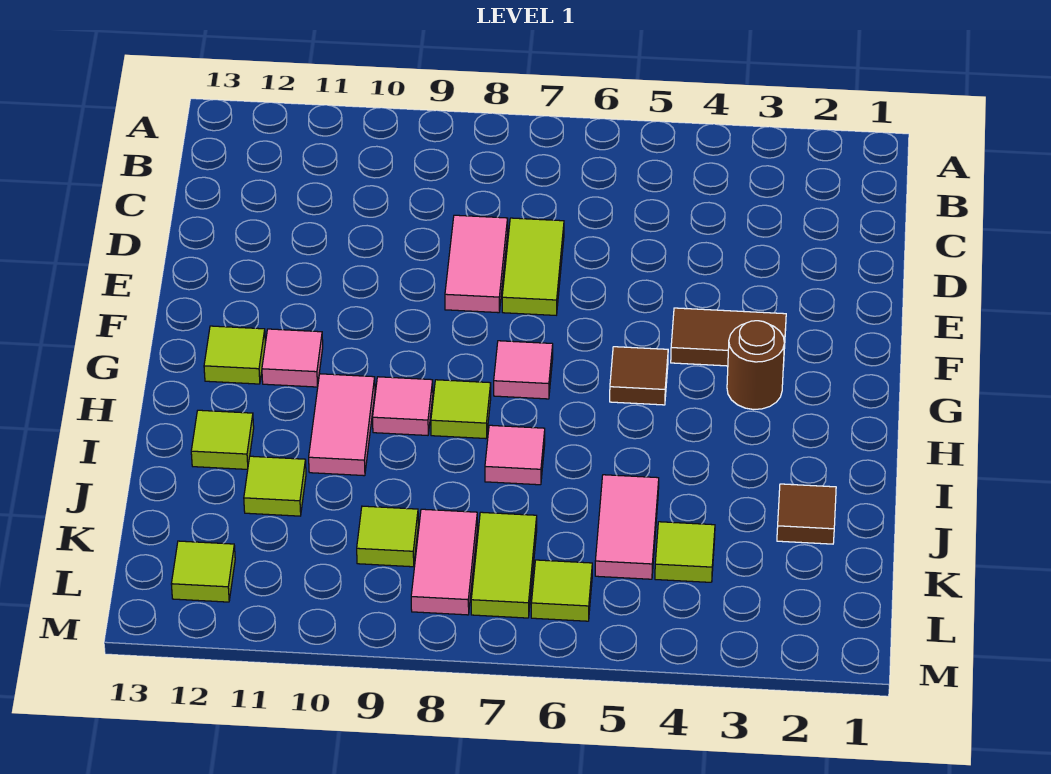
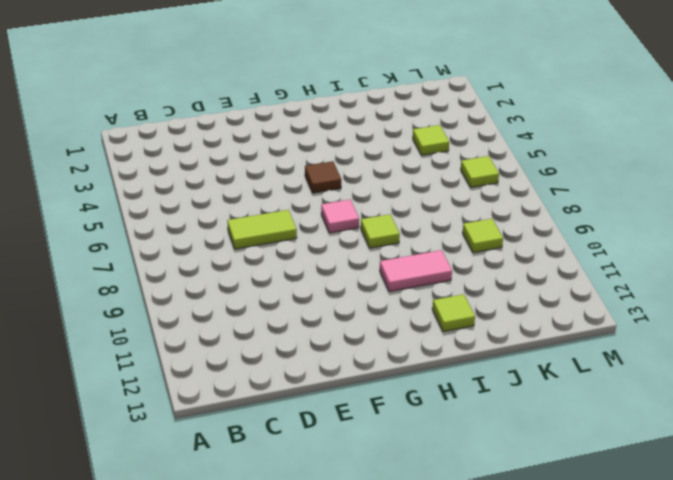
none -> pink tile D8:E8 level 1
none -> brown tile F3:F4 level 1
none -> brown round brick G3 level 1

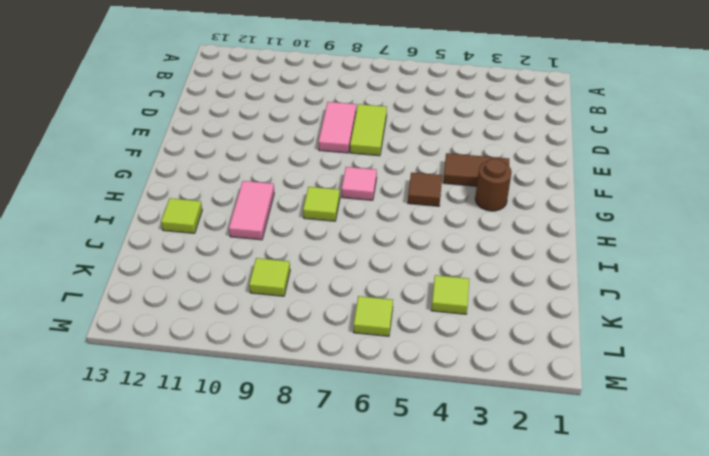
none -> pink tile G11 level 1
none -> lime tile G12 level 1
none -> pink tile H9 level 1

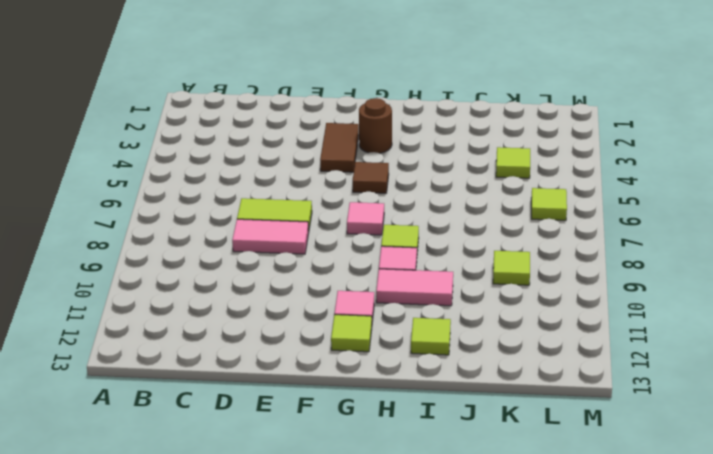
none -> pink tile I7 level 1
none -> brown tile J2 level 1
none -> pink tile J5:K5 level 1

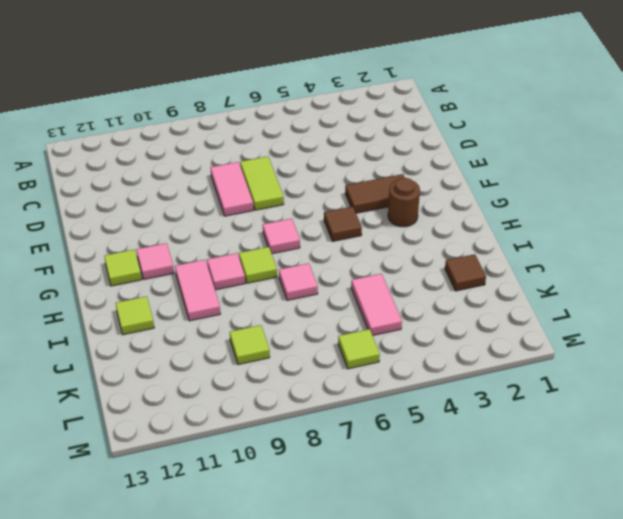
none -> lime tile J11 level 1
none -> lime tile K4 level 1
none -> lime tile K7:L7 level 1

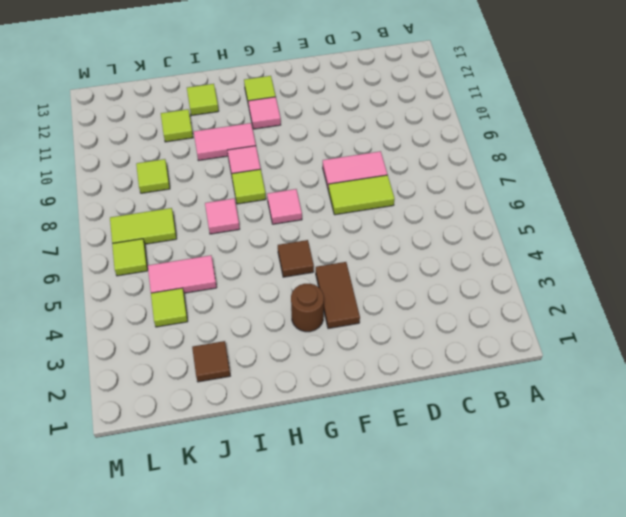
none -> pink tile K8:L8 level 1
none -> lime tile L12 level 1

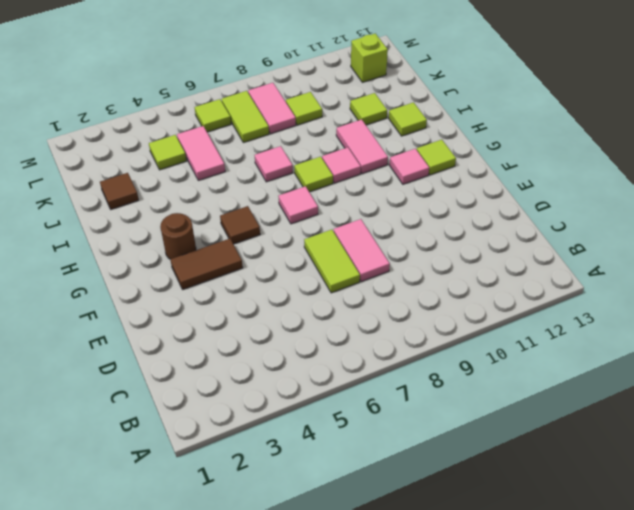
lime brick L12 level 1 -> lime tile L12 level 1

